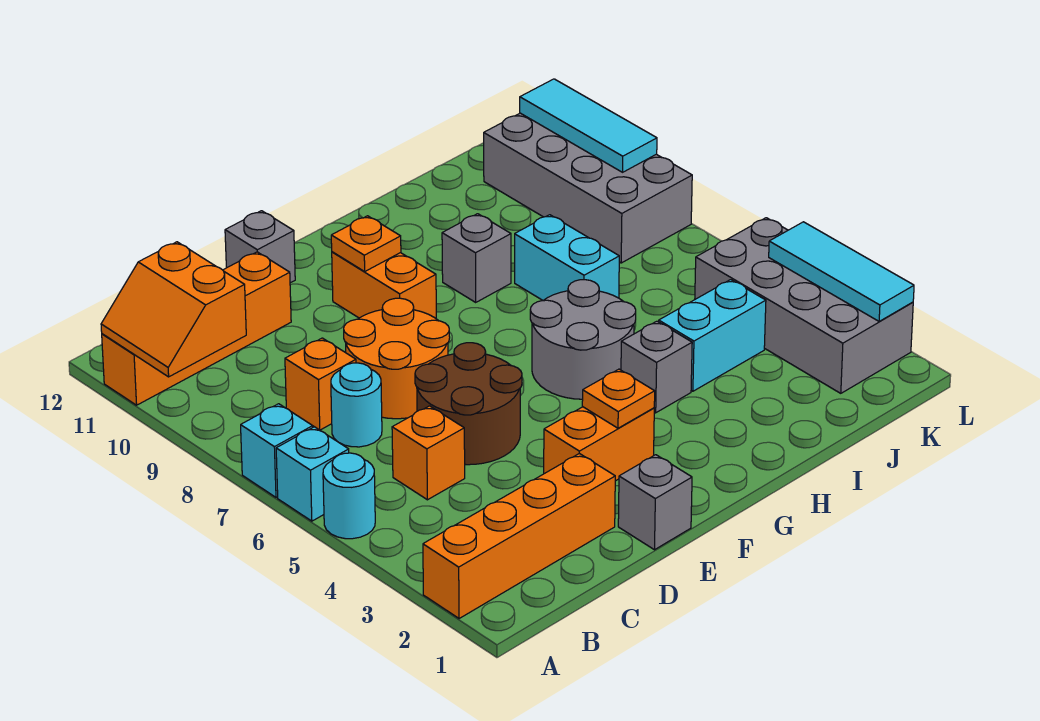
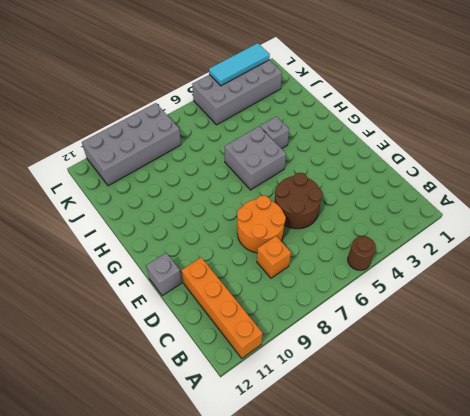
brown round brick A5 level 1 -> cyan round brick A5 level 1
grey brick G5:H6 level 1 -> grey round brick G5:H6 level 1
none -> orange brick A2:D2 level 1
none -> cyan brick A6 level 1
none -> cyan brick A7 level 1

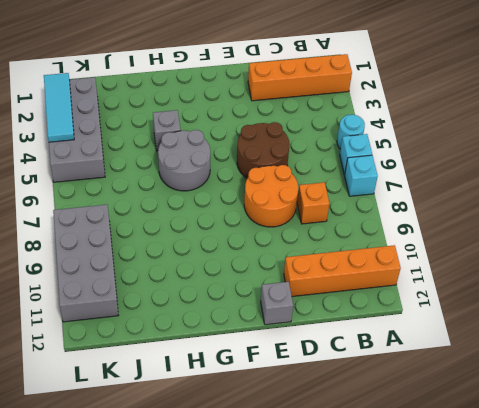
none -> orange brick C5 level 1
none -> cyan round brick C7 level 1
none -> grey brick E1 level 1

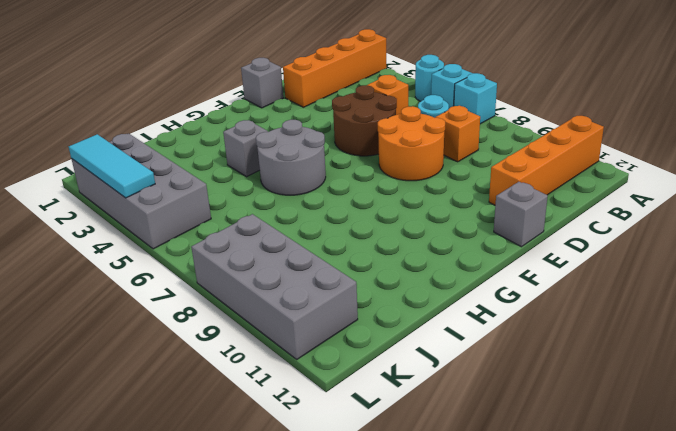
none -> orange brick E3:F3 level 1
none -> orange brick F9:F10 level 1
none -> grey brick H9 level 1

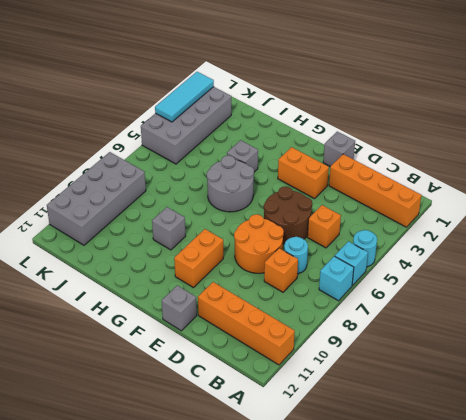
none -> cyan brick I4:J4 level 1
none -> cyan brick I7:I8 level 1
none -> orange slope A10:B11 level 2 top B

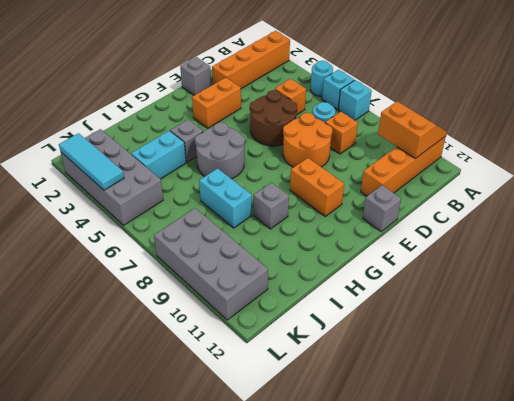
none -> orange plate F3 level 2
none -> orange plate F10 level 2
none -> cyan tile L9:L11 level 2

